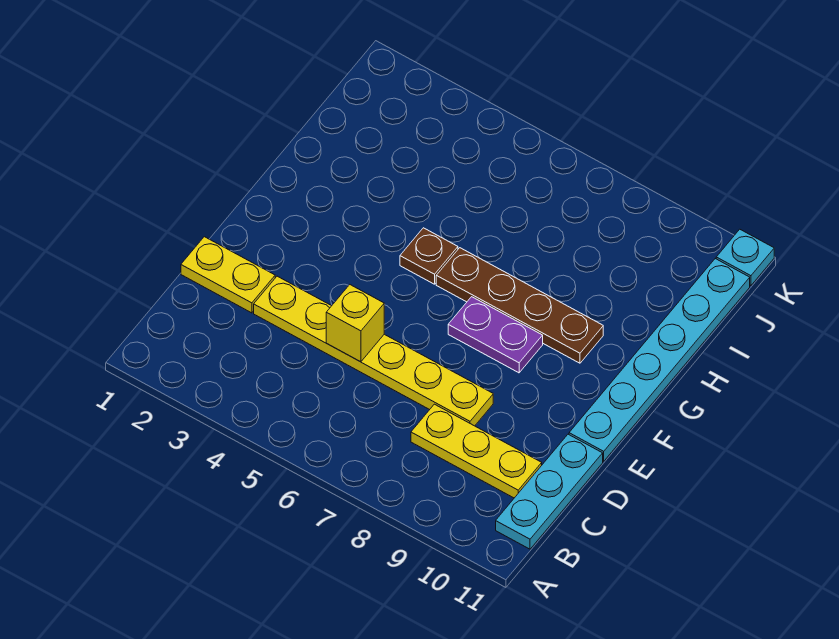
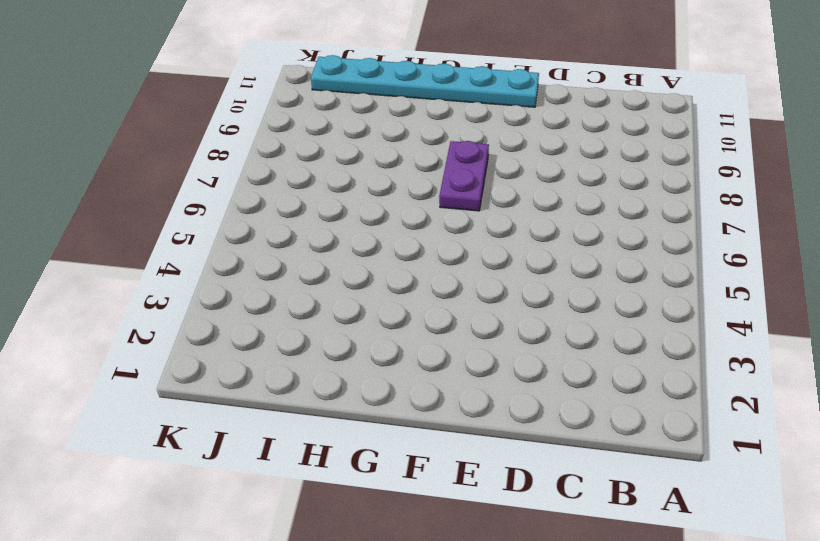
none -> cyan plate B11:D11 level 1
none -> yellow plate C8:C10 level 1

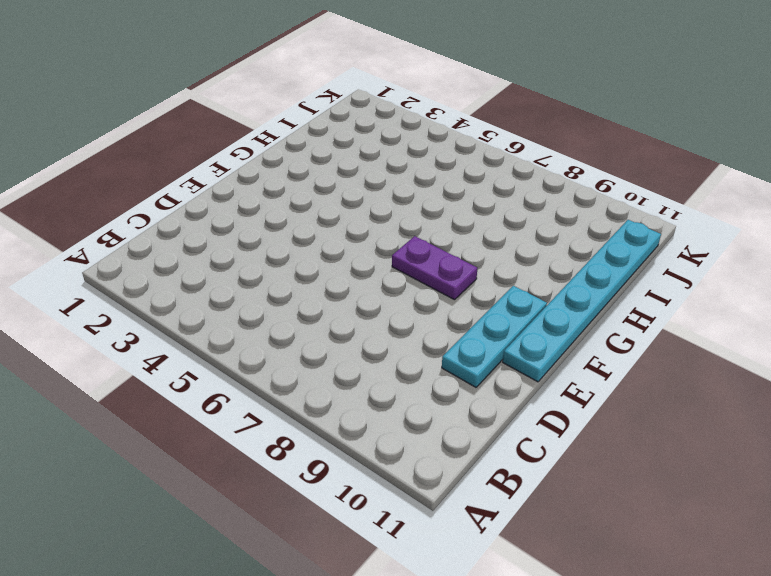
cyan plate D10:F10 level 1 -> cyan plate B11:D11 level 1
none -> yellow plate C8:C10 level 1
none -> yellow plate D1:D2 level 1

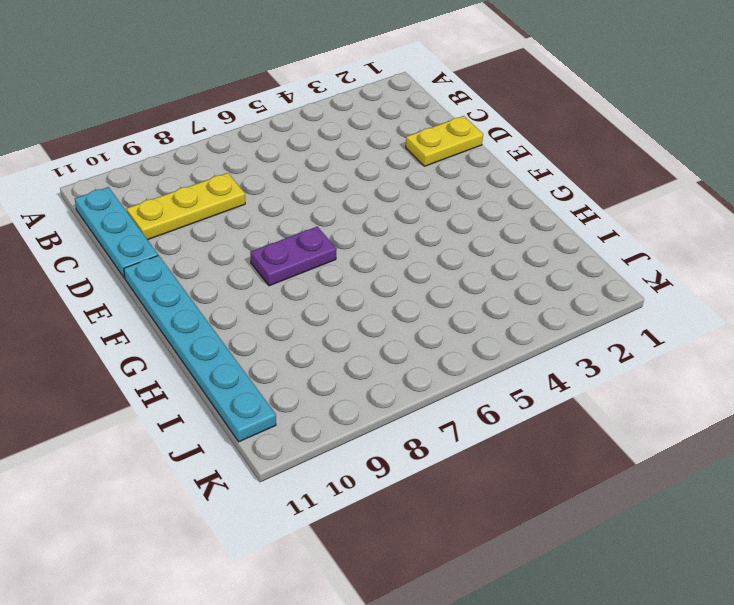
none -> yellow plate D3:D8 level 1
none -> brown plate G5 level 1

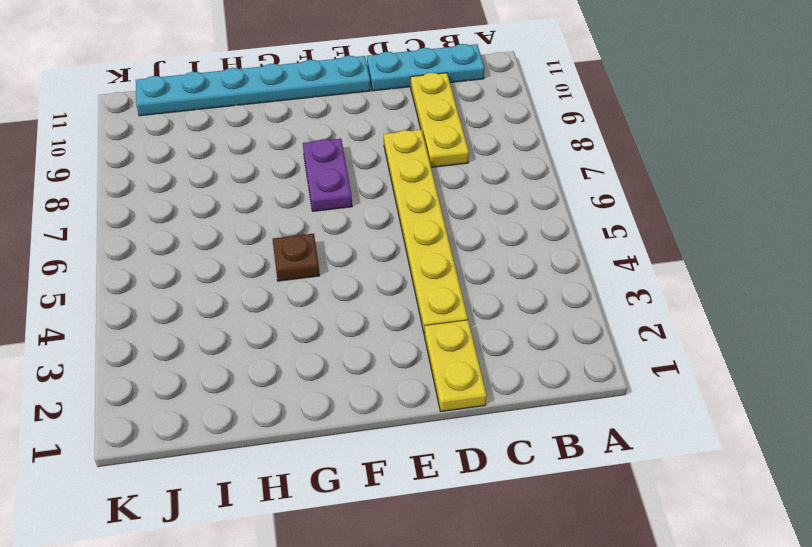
none -> brown plate G6:G9 level 1
none -> cyan plate K11 level 1

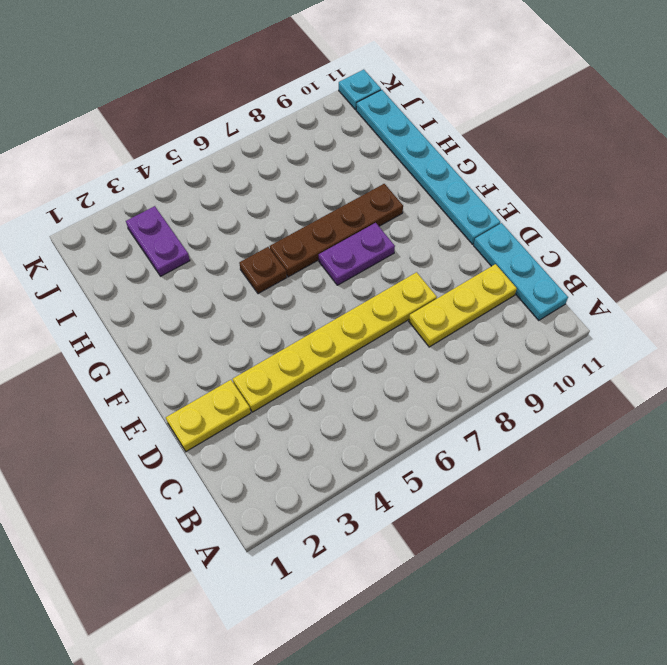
purple plate I3:J3 level 1 -> none
none -> yellow brick D5 level 2

